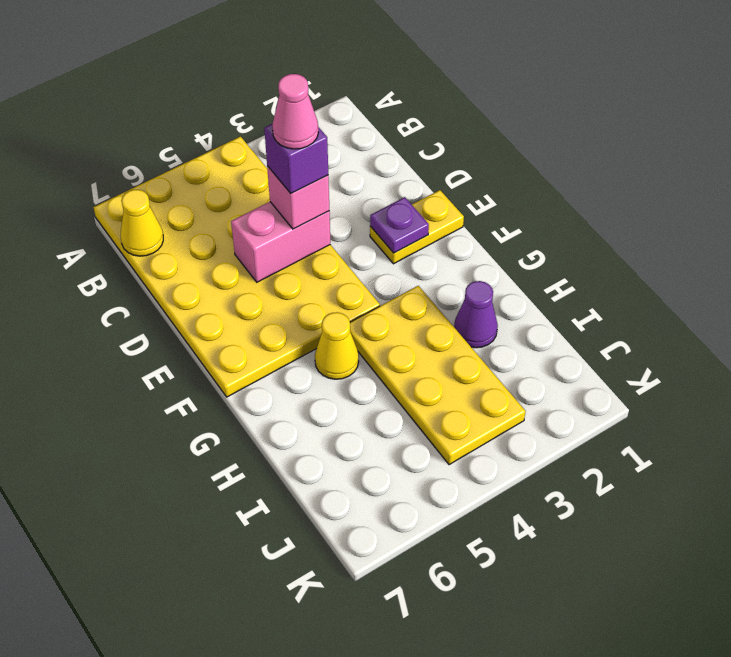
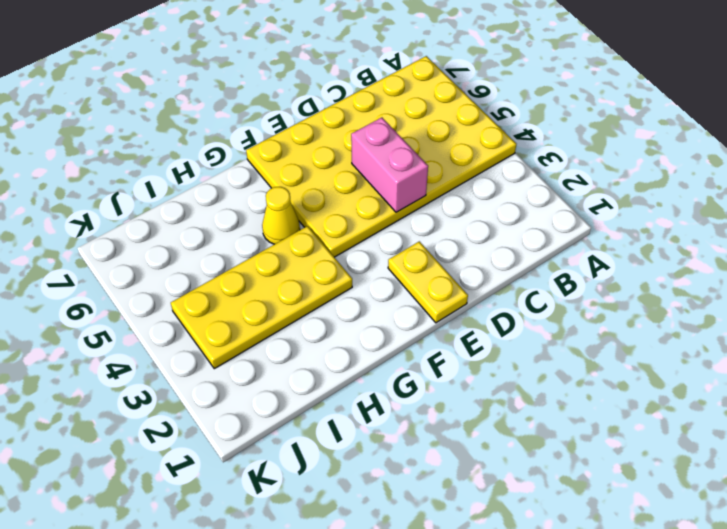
none -> purple cone H2 level 1
none -> yellow cone B7 level 2

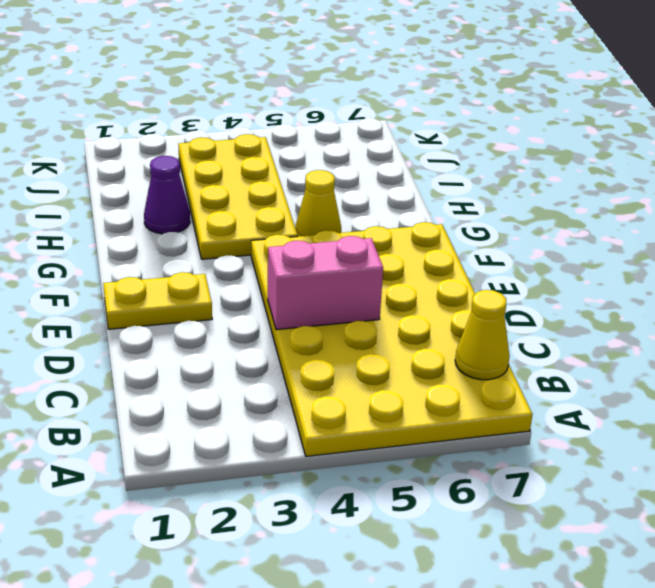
none -> purple plate E2 level 2
none -> pink brick D4 level 3

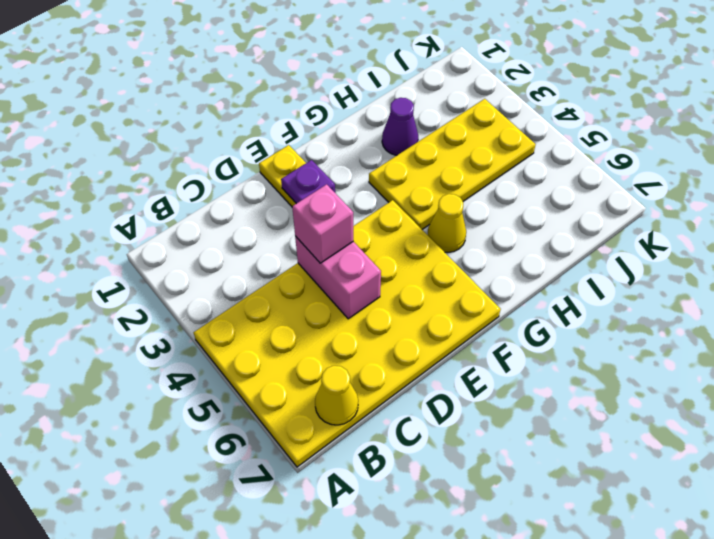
none -> purple brick D4 level 4
none -> pink cone D4 level 5

